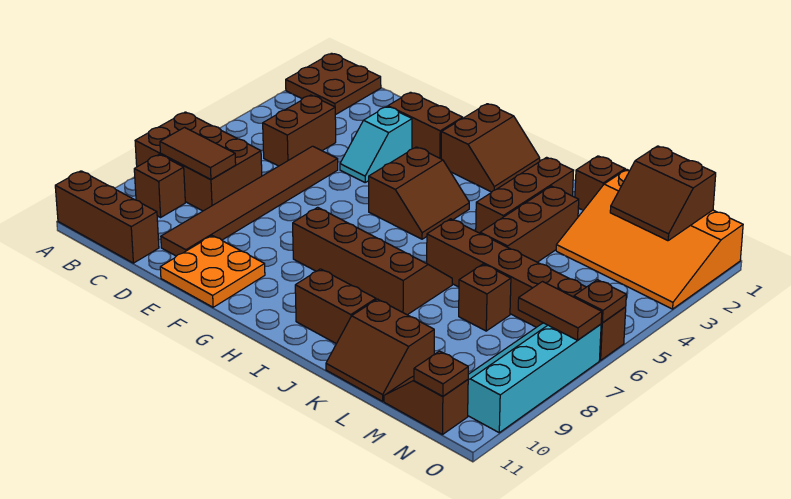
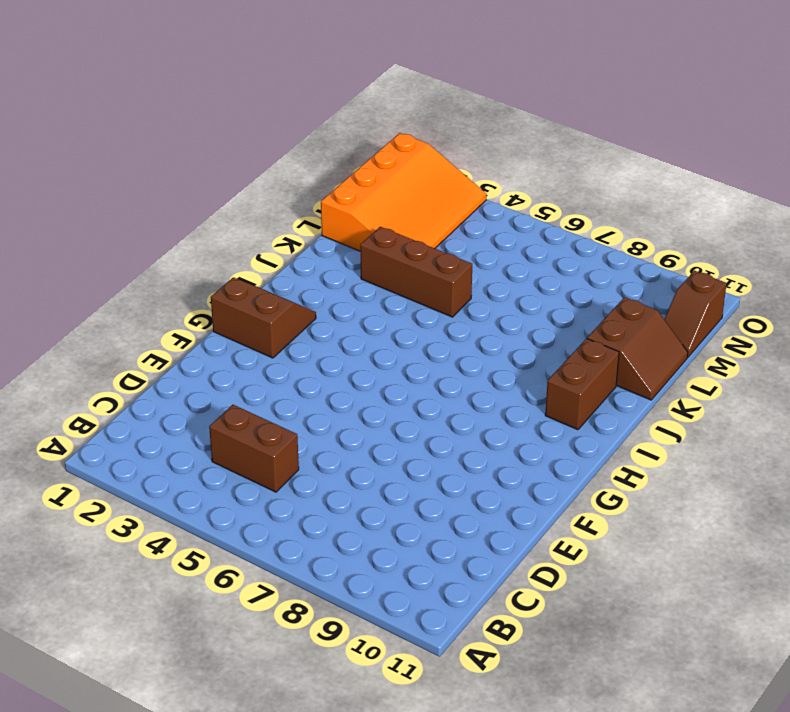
none -> brown plate A1:B2 level 1
none -> brown brick A7:C8 level 1
none -> brown brick A11:C11 level 1

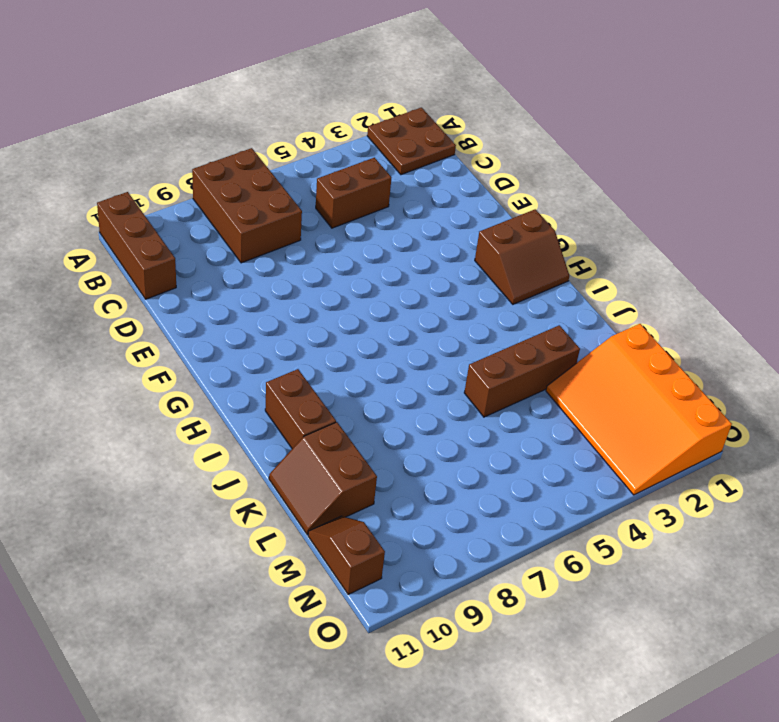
none -> brown brick B9 level 1
none -> brown tile D5:D10 level 1
none -> brown brick E2:F2 level 1

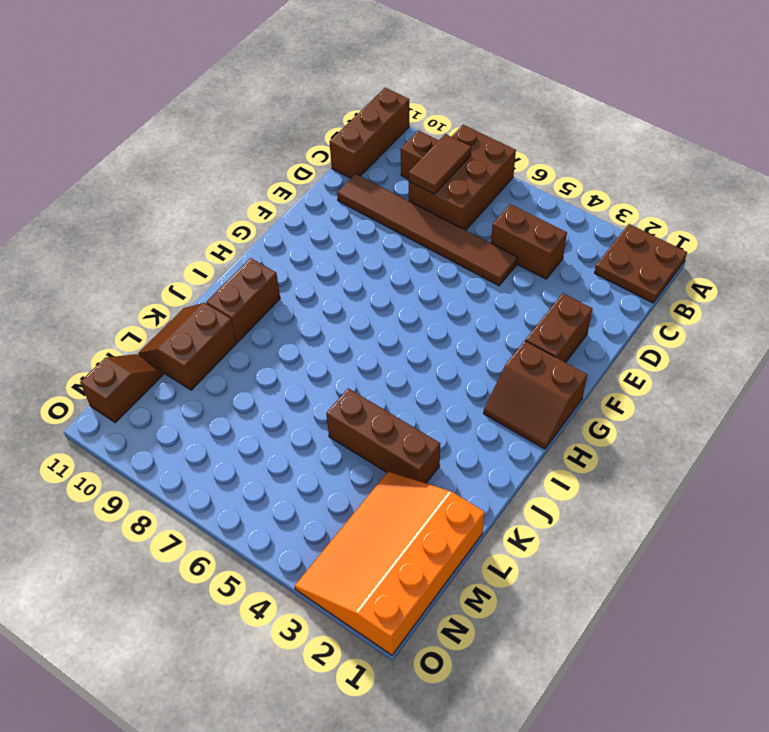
none -> cyan slope E3:E4 level 1 top 3
none -> orange plate E10:F11 level 1
none -> brown slope G4:H5 level 1 top G

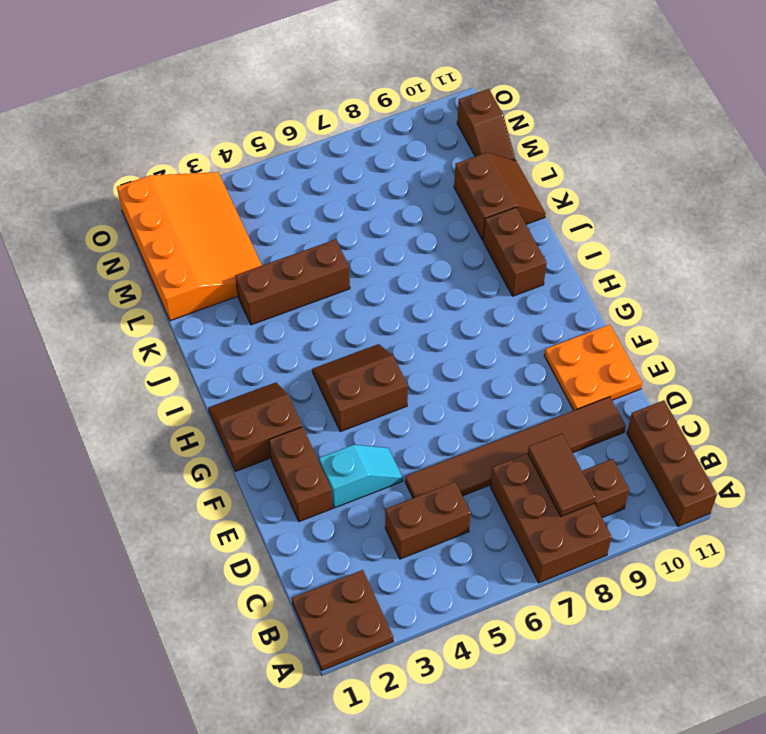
none -> brown slope G7:J8 level 1 top 8
none -> brown brick J2:J4 level 1
none -> brown brick J6:O6 level 1

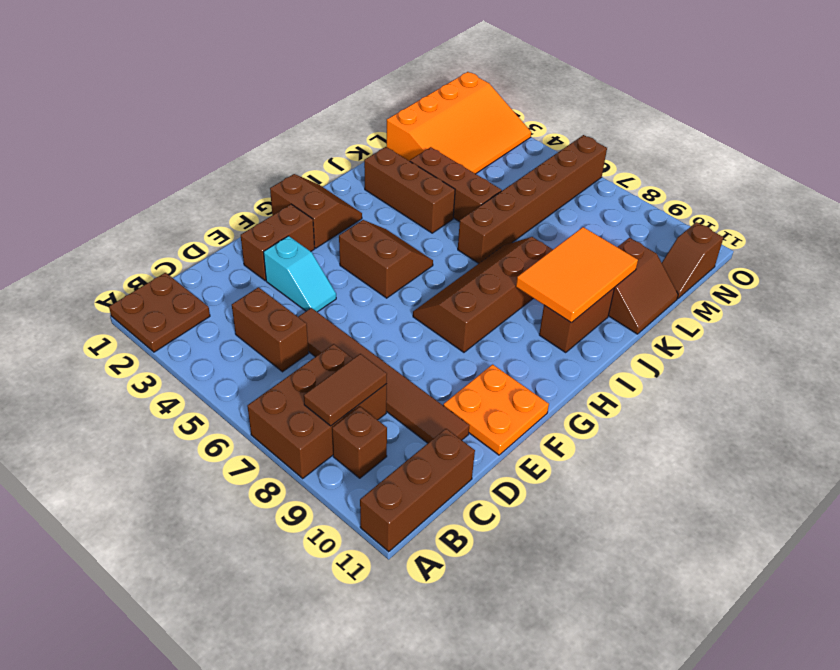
orange tile I9:K10 level 2 -> none
none -> brown brick K1 level 1
none -> brown brick L7 level 1
none -> cyan slope N7:O10 level 1 top O

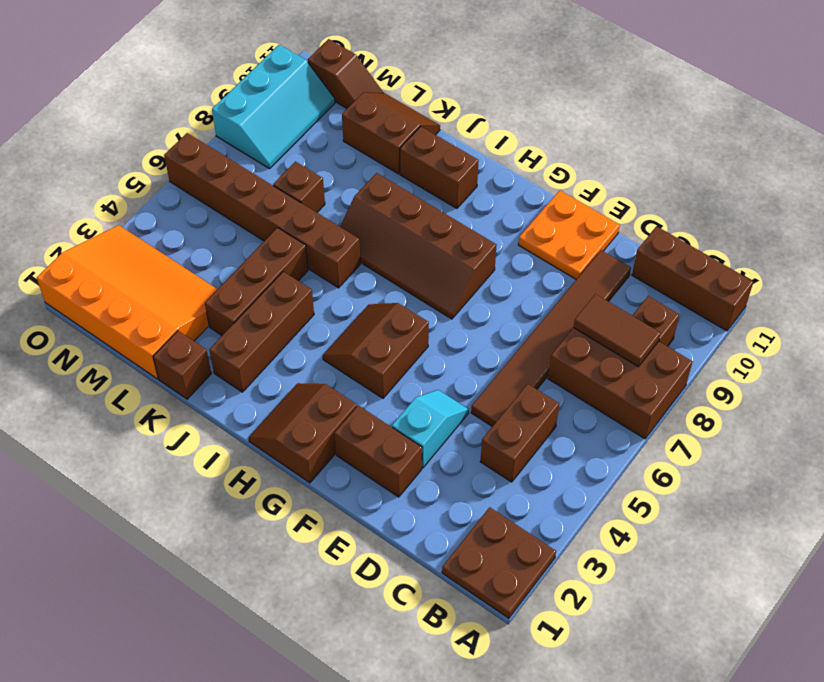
cyan slope N8:O10 level 1 top O -> cyan slope N7:O10 level 1 top O
none -> brown slope M1:N2 level 2 top 1
none -> brown tile N7:O7 level 2
none -> brown plate N11 level 2

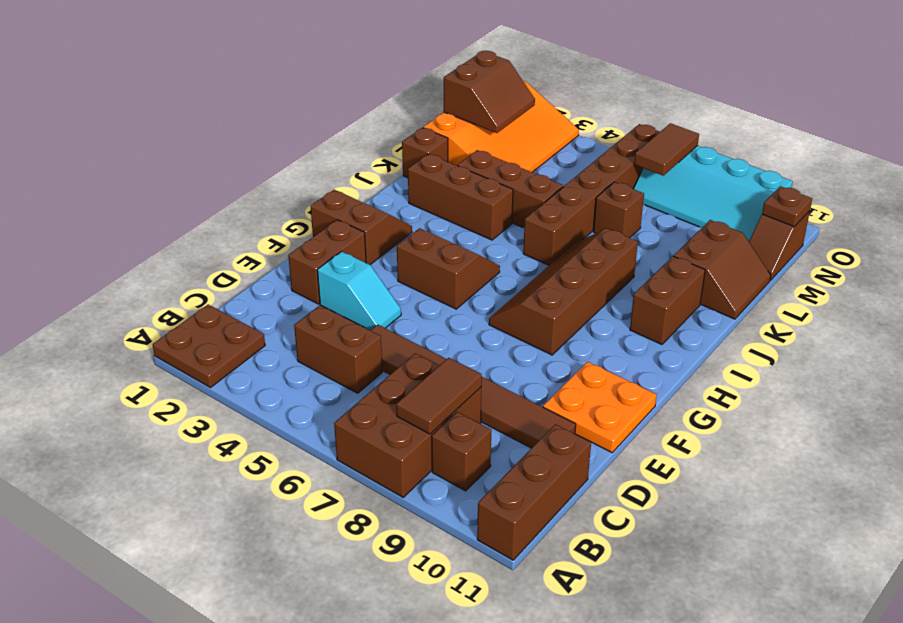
none -> brown plate O6 level 2

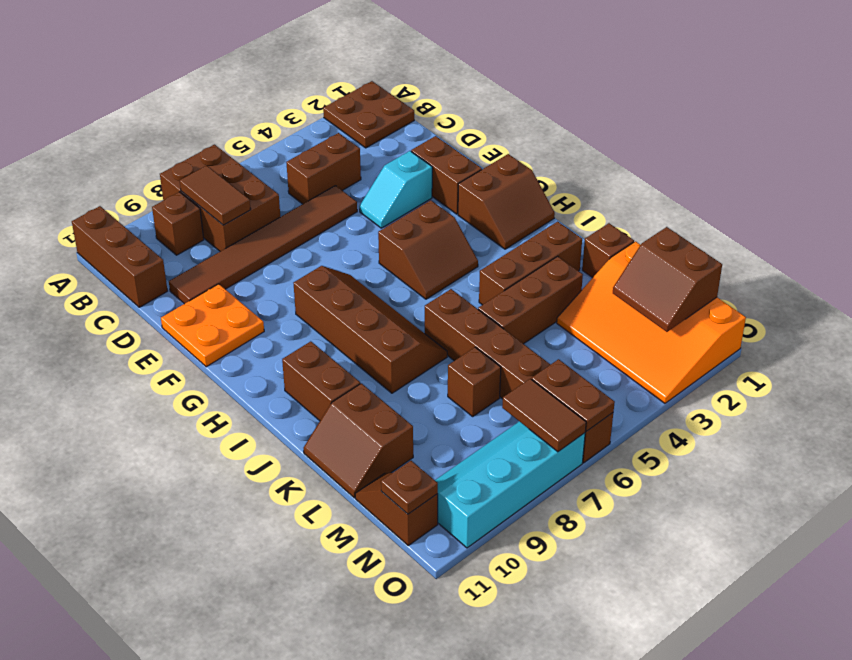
brown plate N6:O6 level 2 -> brown plate O6 level 2

